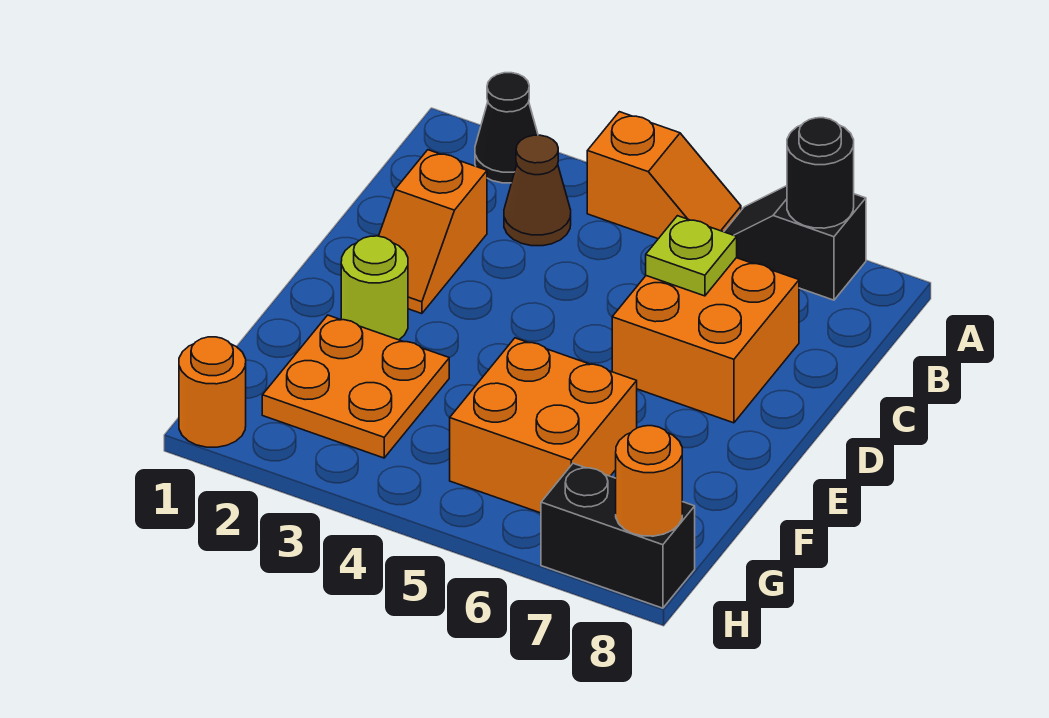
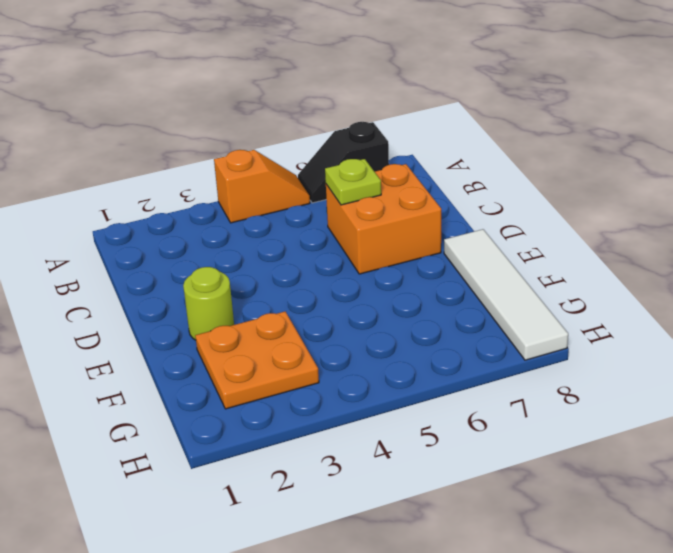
white tile E8:H8 level 1 -> black brick H7:H8 level 1
none -> black cone A2 level 1
none -> brown cone B3 level 1
none -> orange slope C2:D2 level 1 top C

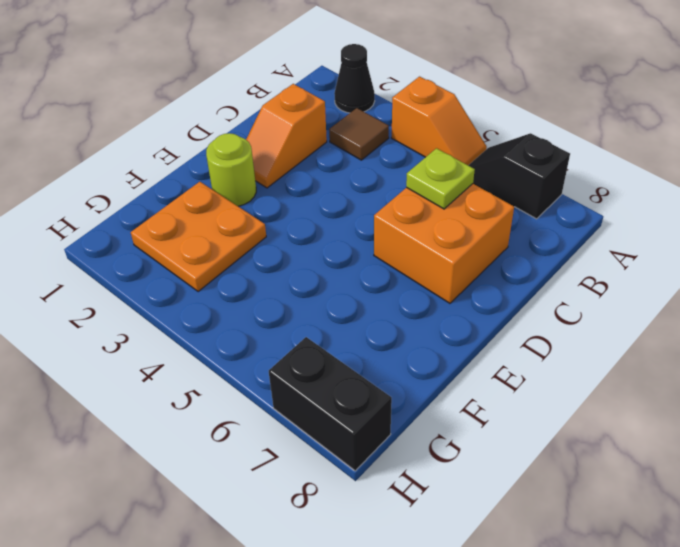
brown tile B3 level 1 -> brown cone B3 level 1
none -> orange brick F5:G6 level 1
none -> orange round brick H1 level 1
none -> black round brick A7 level 2

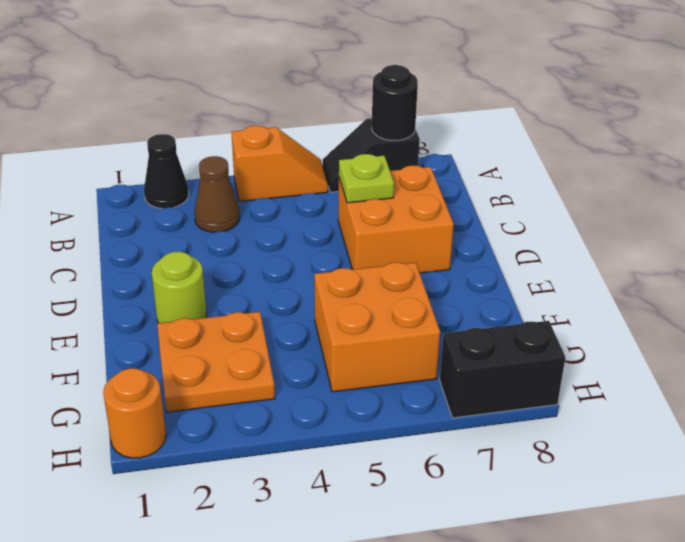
none -> orange slope C2:D2 level 1 top C
none -> orange round brick H8 level 2

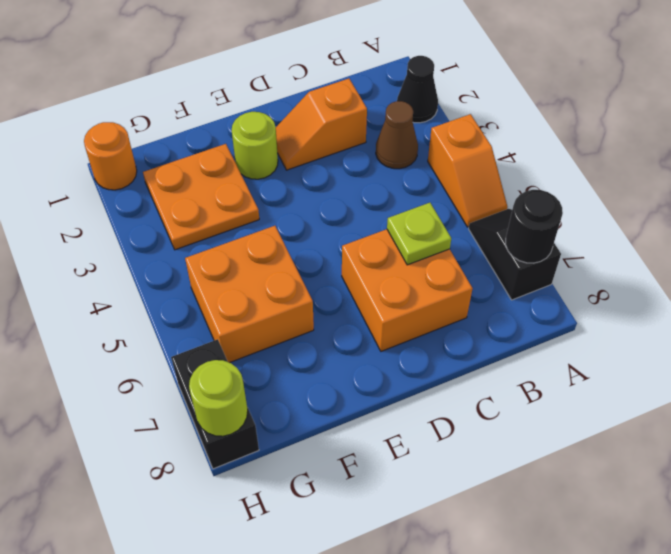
lime round brick H8 level 2 -> orange round brick H8 level 2

